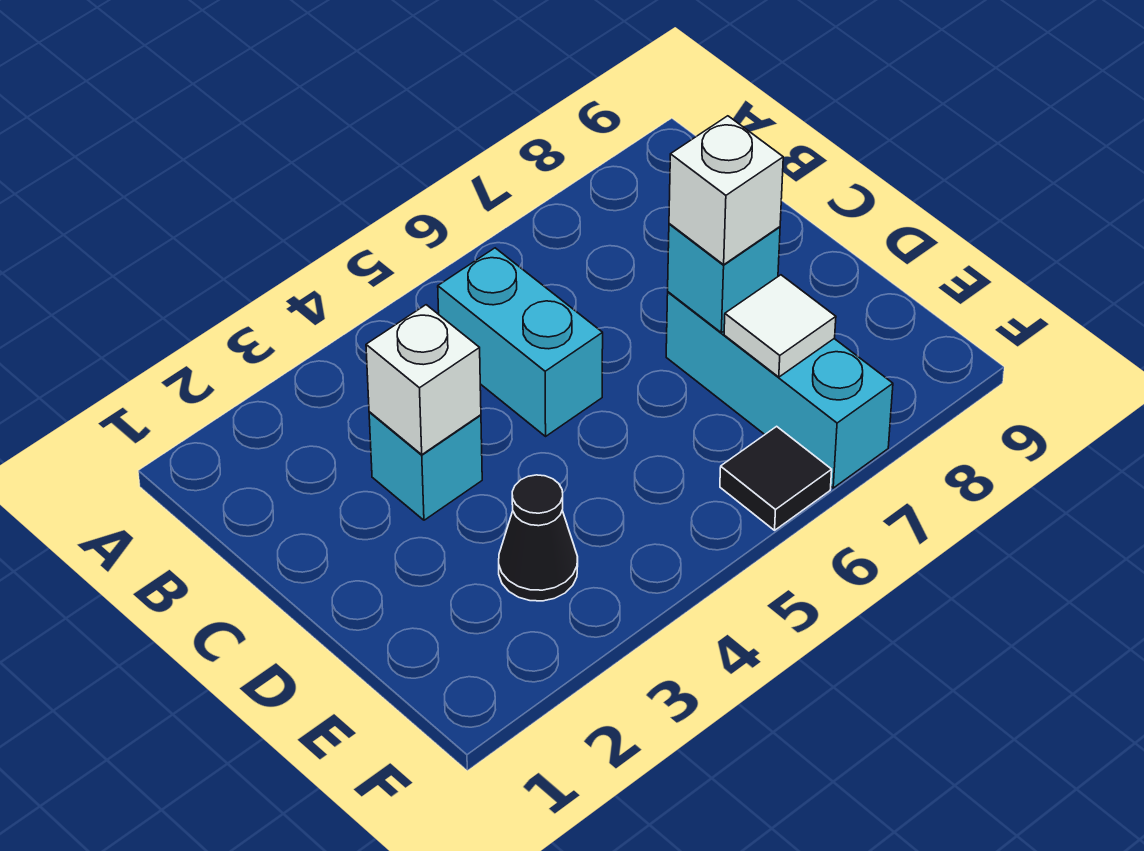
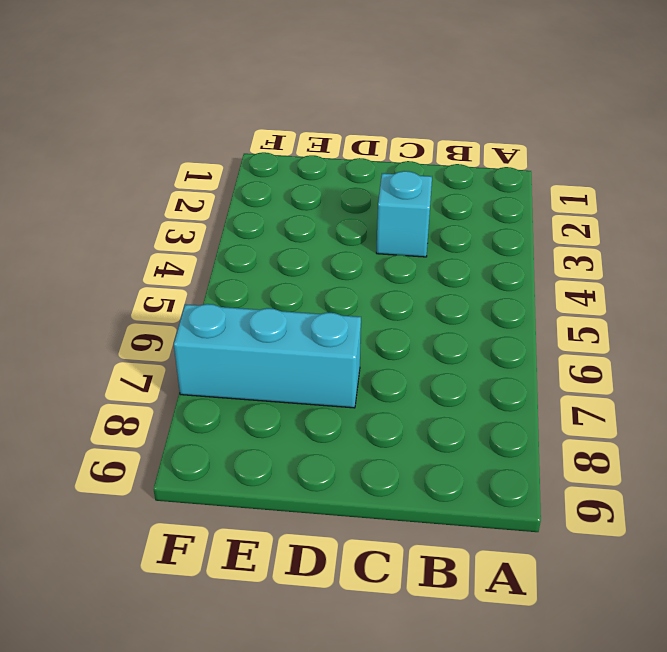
none -> cyan brick B5:C5 level 1
none -> black cone E3 level 1

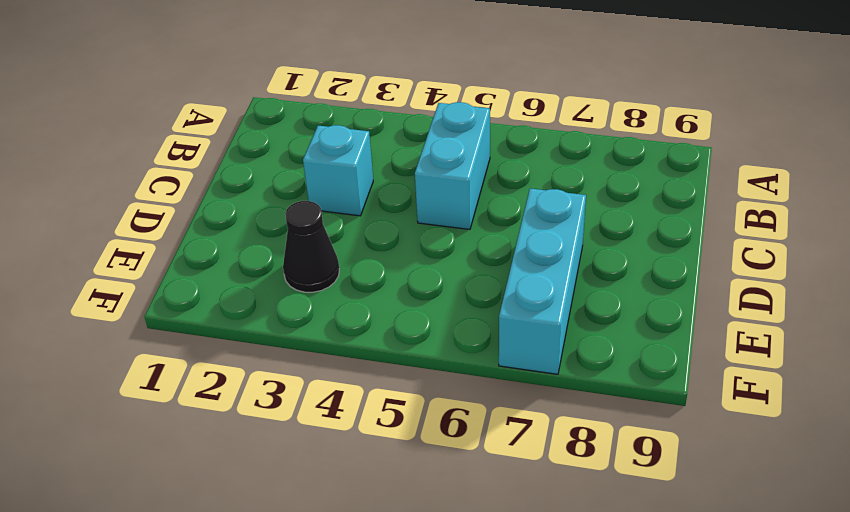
none -> black tile F6 level 1
none -> white brick C3 level 2

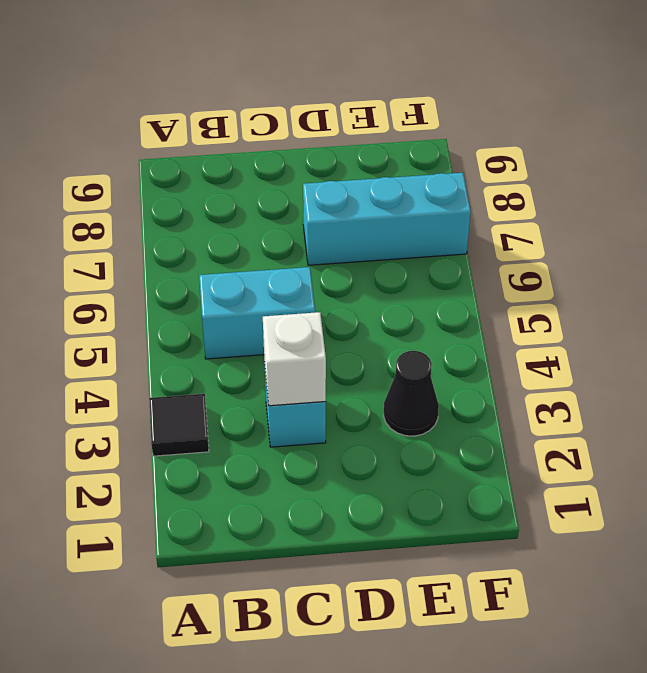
black tile A3 level 1 -> black tile F6 level 1
none -> cyan brick D7 level 2
none -> white tile E7 level 2

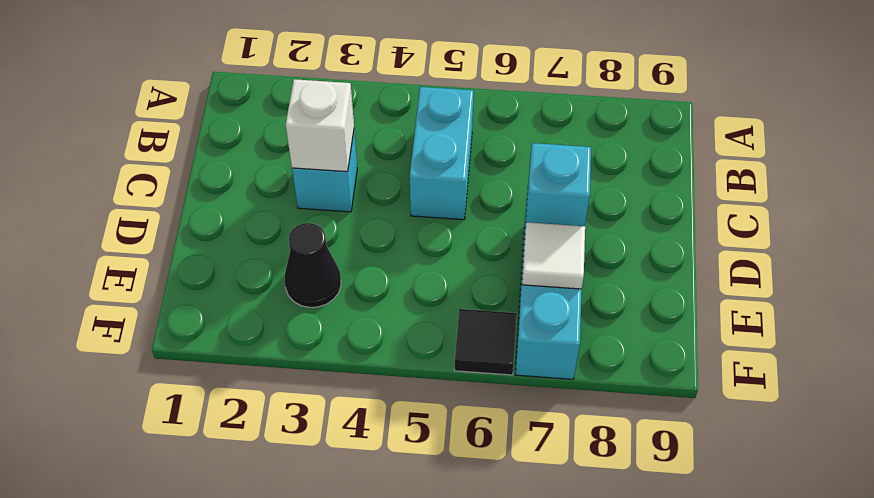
none -> white brick D7 level 3

